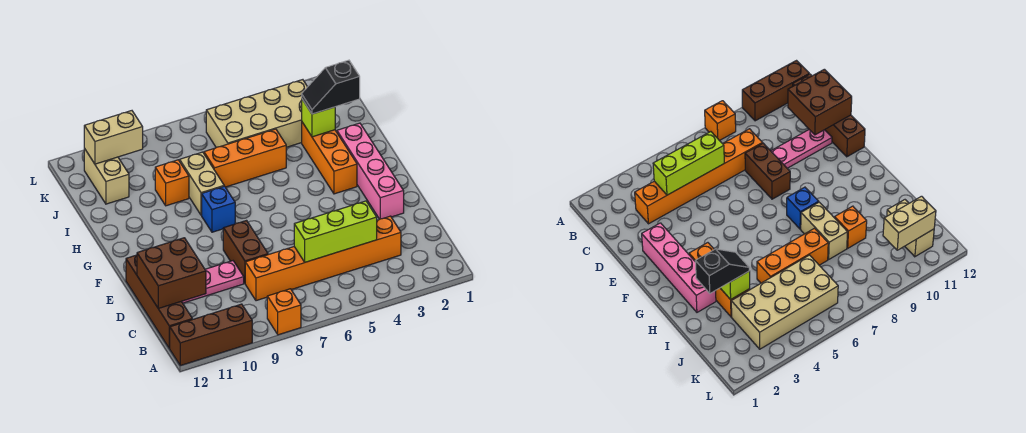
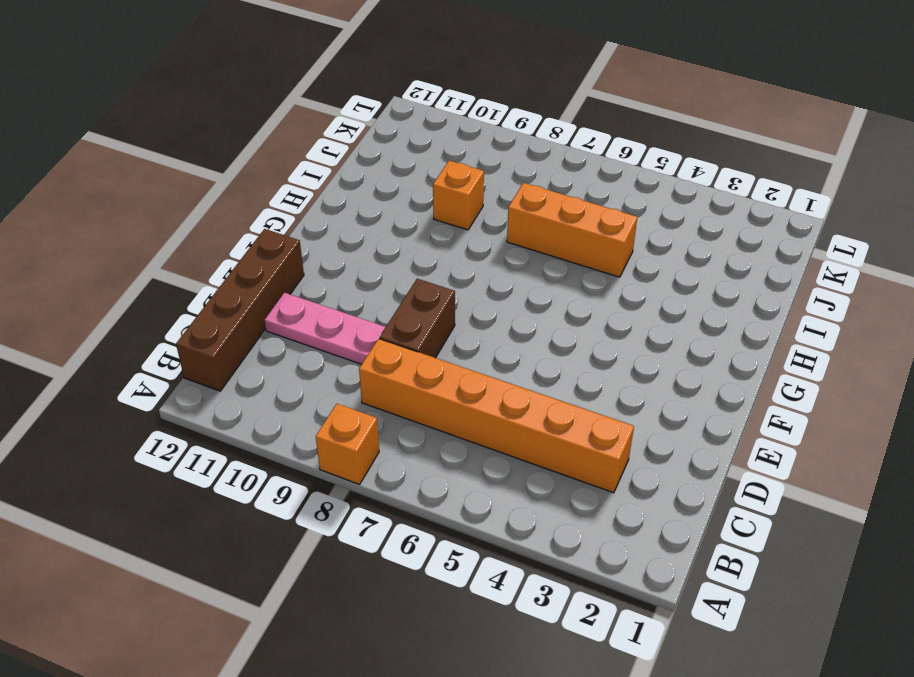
none -> brown brick A10:A12 level 1
none -> pink brick E2:H2 level 1
none -> orange brick G3:I3 level 1

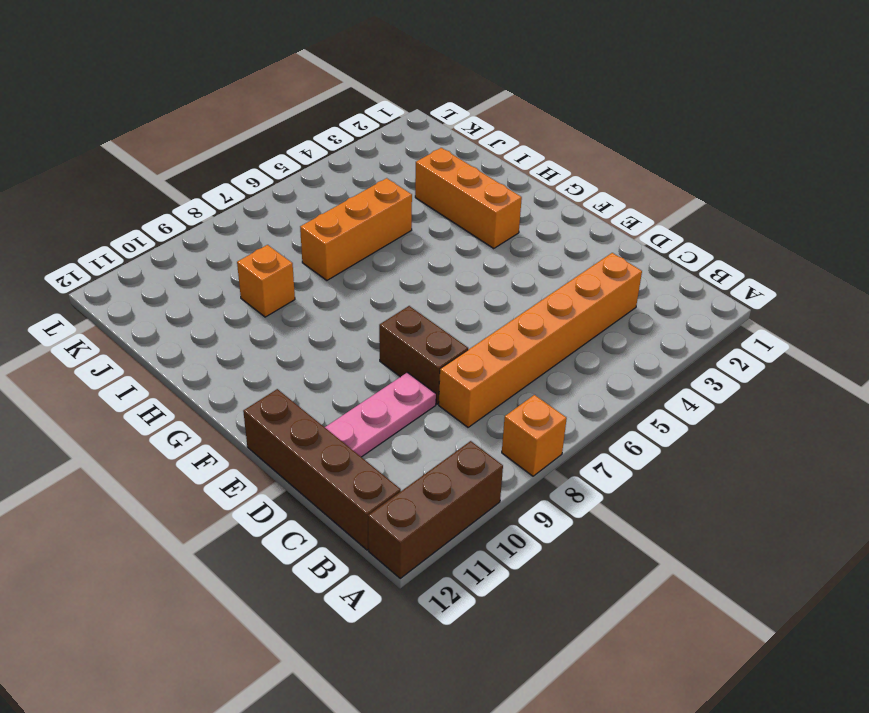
none -> pink brick E2:H2 level 1
none -> blue brick G8 level 1
none -> tan brick H8:I8 level 1

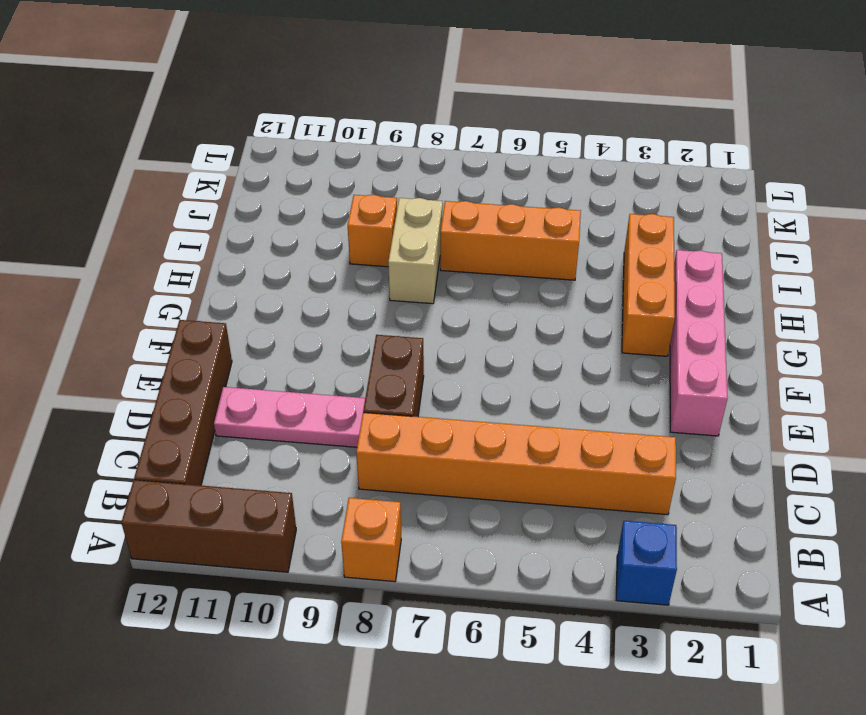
blue brick A3 level 1 -> blue brick G8 level 1
none -> tan brick J3:K6 level 1
none -> tan brick J11:K11 level 1
none -> lime brick C4:C6 level 2

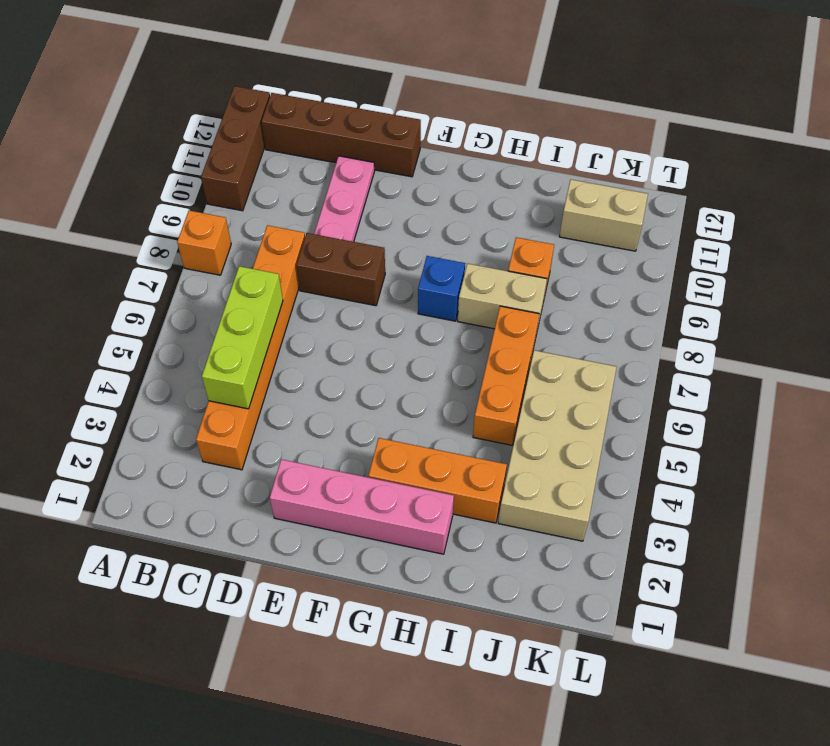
none -> brown brick C11:D12 level 2
none -> lime brick I3 level 2
none -> tan brick K10:K11 level 2

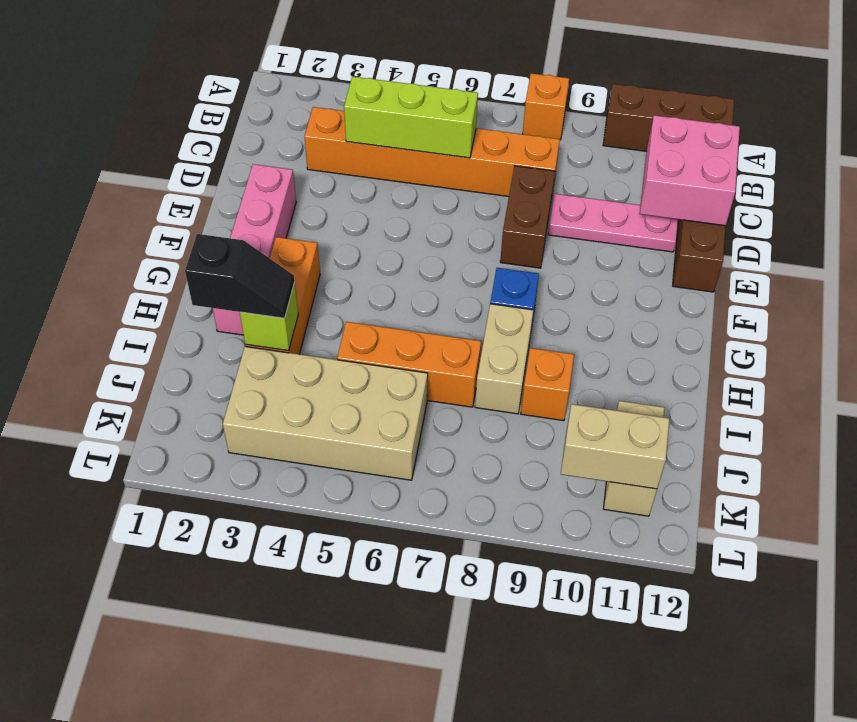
pink brick C11:D12 level 2 -> brown brick C11:D12 level 2

